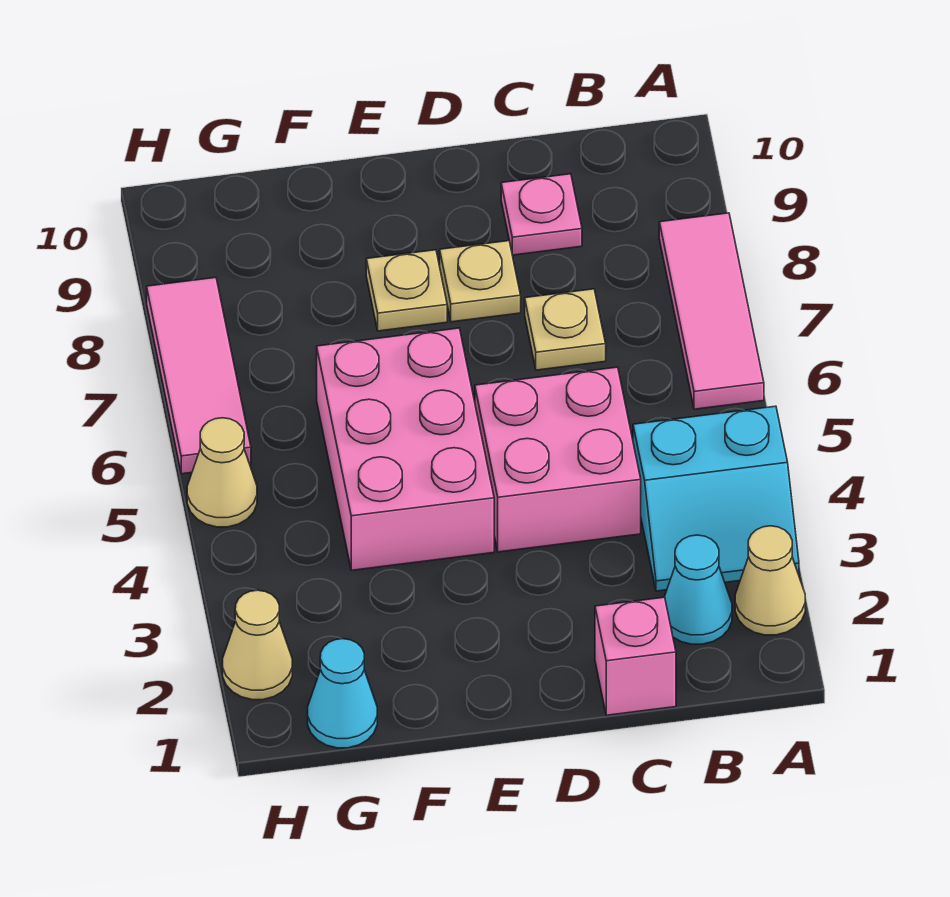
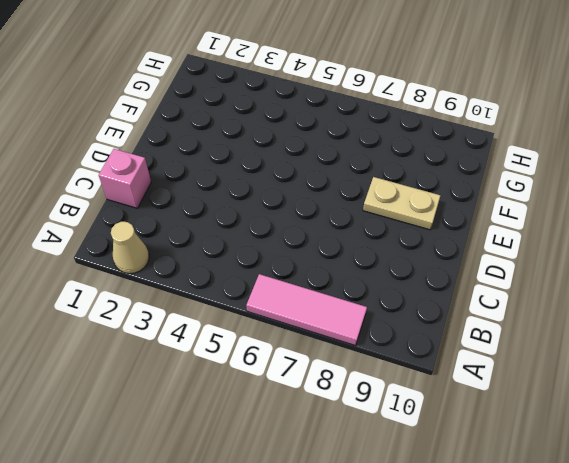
tan plate E8:E9 level 1 -> tan plate E8 level 1
none -> cyan slope A3:B4 level 1 top 4
none -> cyan cone B2 level 1
none -> pink brick C4:D5 level 1

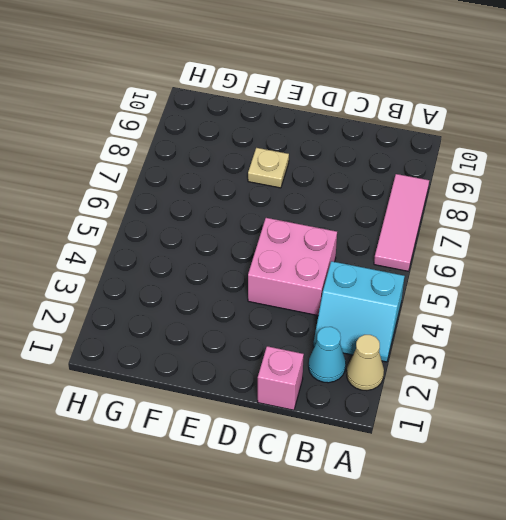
none -> tan plate C7 level 1
none -> pink plate C9 level 1
none -> tan plate D8 level 1

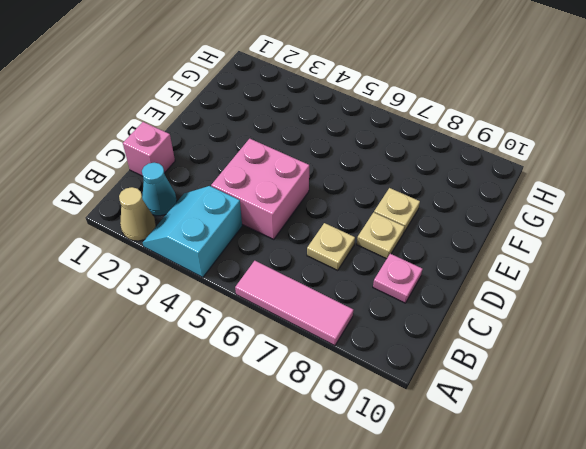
none -> pink brick E4:F6 level 1
none -> cyan cone G1 level 1
none -> tan cone H2 level 1

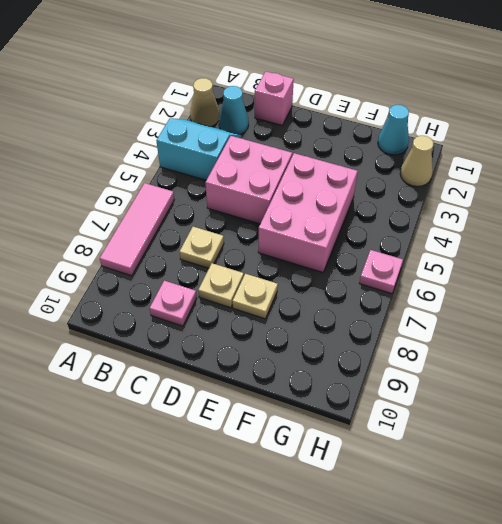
pink plate H6 level 1 -> pink tile H6:H8 level 1
none -> tan cone H5 level 1

